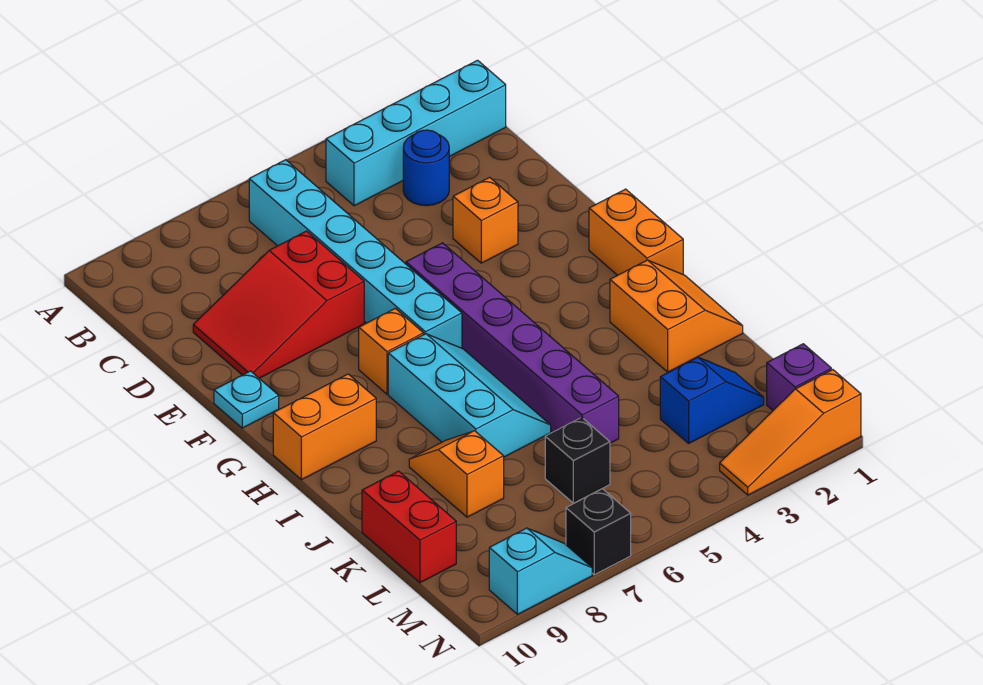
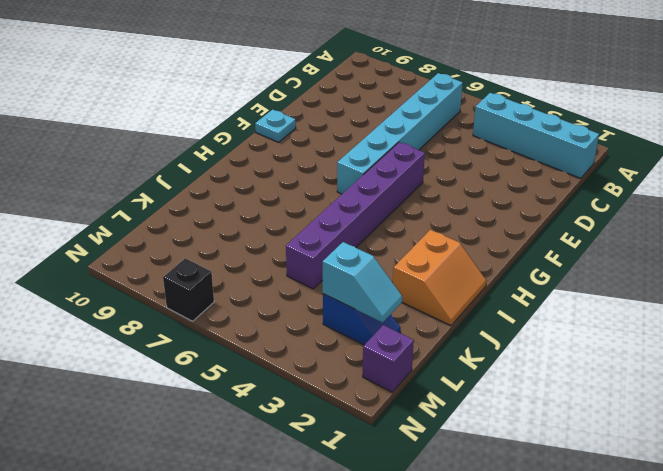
cyan slope L2:L3 level 2 top 3 -> cyan slope N8:N9 level 1 top 9
none -> blue round brick C3 level 1
none -> red slope D7:E9 level 1 top 7
none -> orange brick E3 level 1

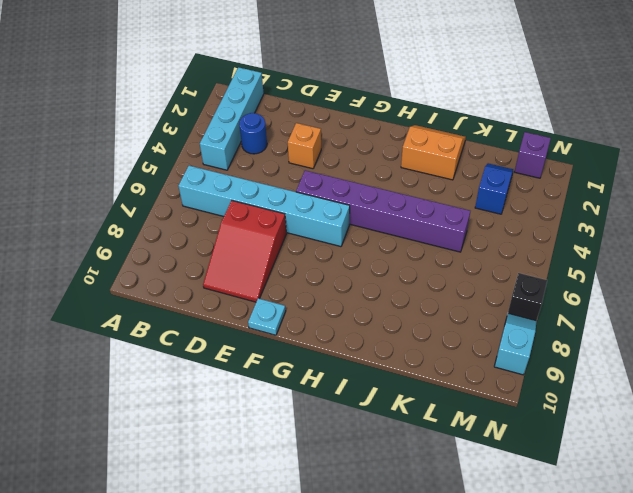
none -> orange brick G1:H1 level 1
none -> orange brick G7 level 1
none -> cyan slope H6:J7 level 1 top 7

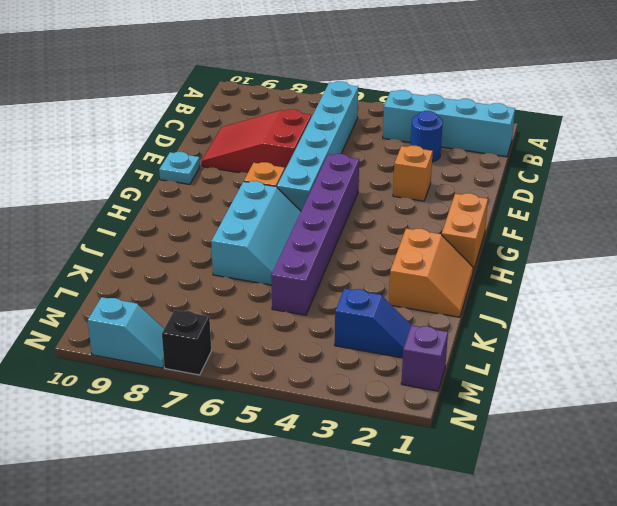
none -> orange brick H9:H10 level 1
none -> orange slope J8:K8 level 1 top K
none -> red brick K10:L10 level 1

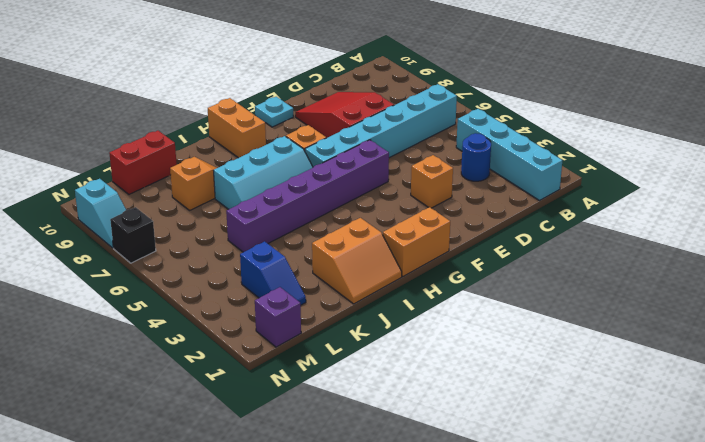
none -> black brick L6 level 1
none -> orange slope N1:N3 level 1 top 1

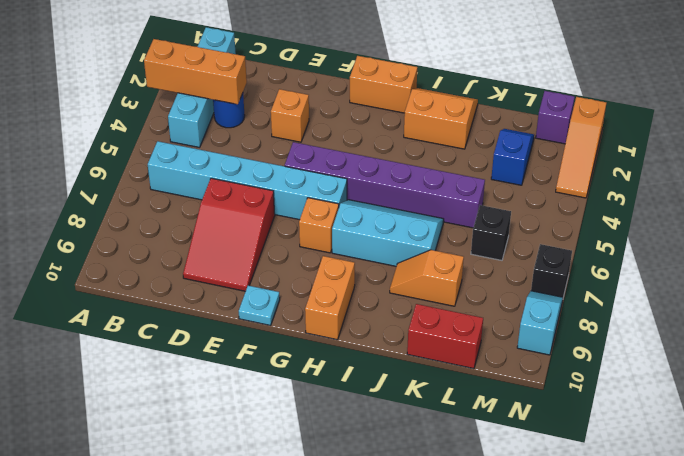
orange brick A3:C3 level 2 -> none

